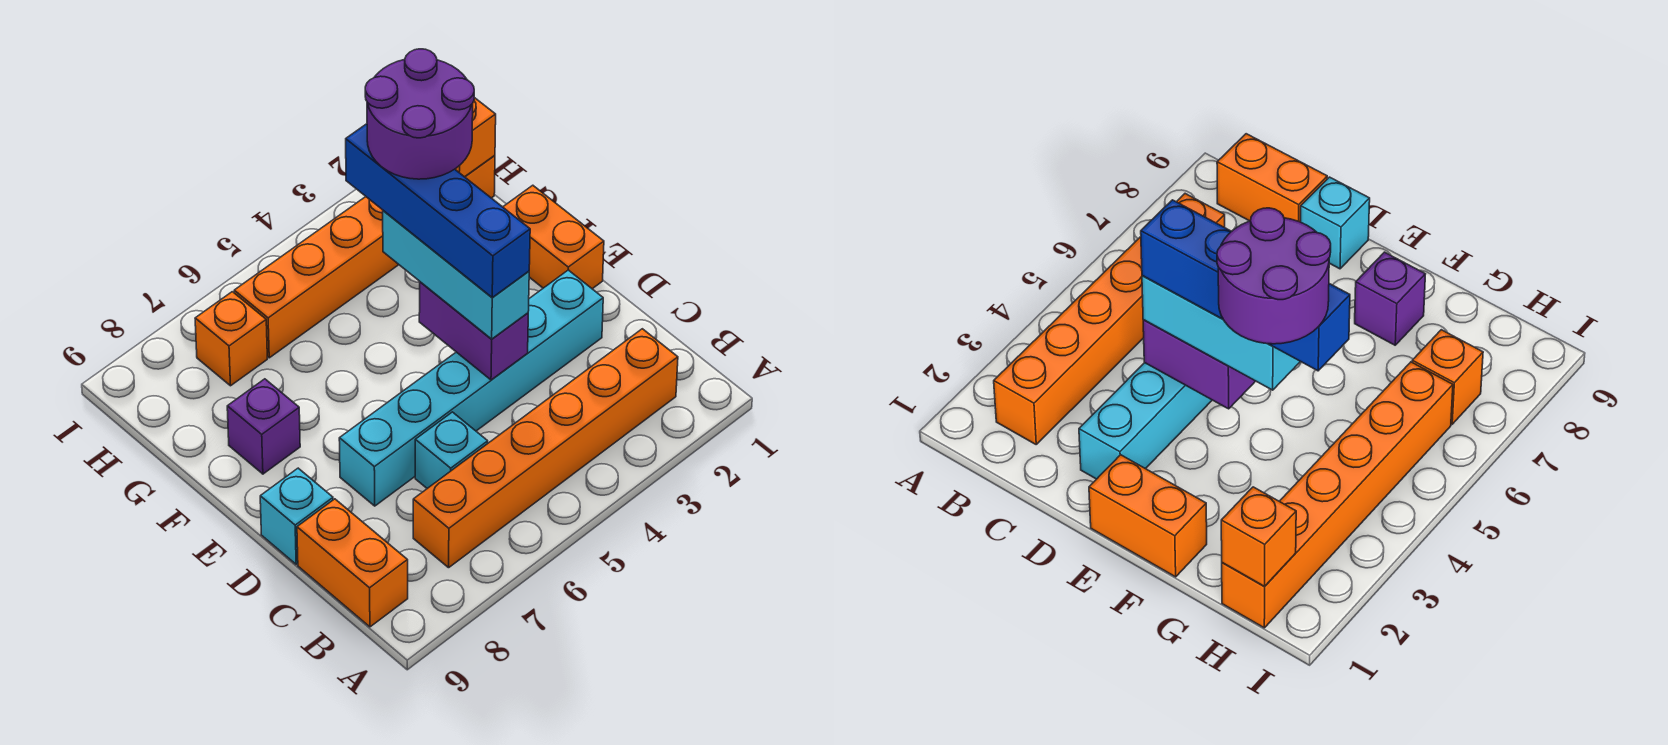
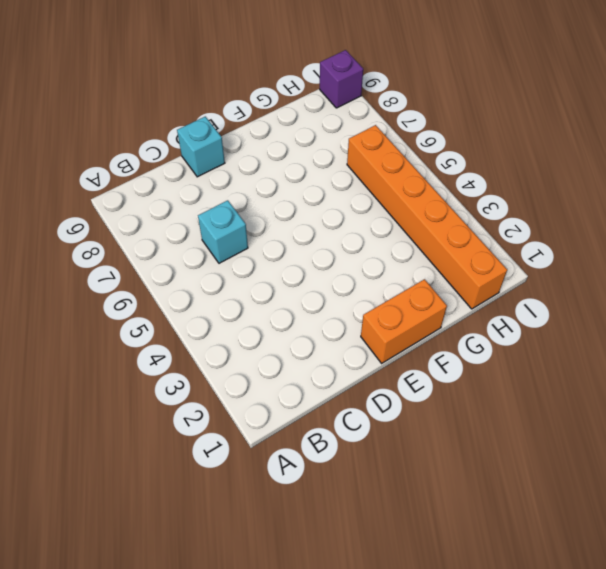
purple brick I9 level 1 -> purple brick F8 level 1
none -> orange brick B2:B7 level 1
none -> orange brick B9:C9 level 1
none -> cyan brick D2:D7 level 1

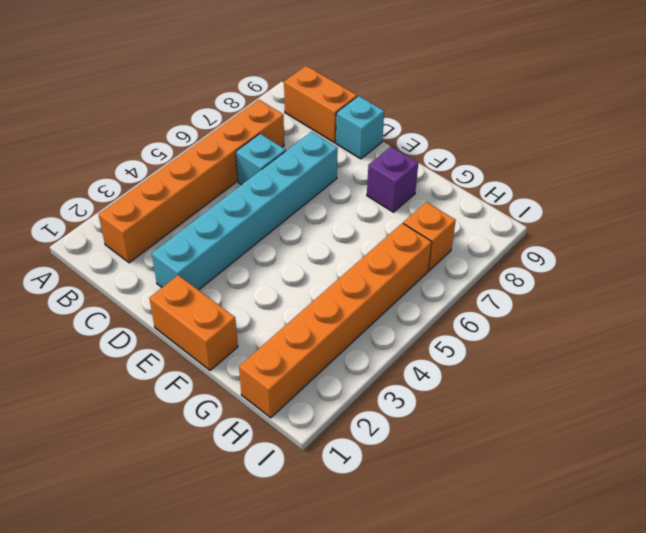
none -> purple brick D4:E4 level 2
none -> orange brick H1 level 2
none -> cyan brick D4:F4 level 3

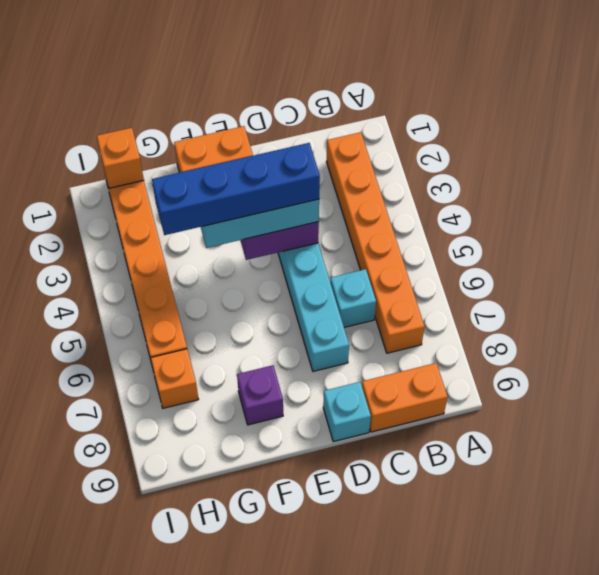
none -> purple round brick F3:G4 level 5

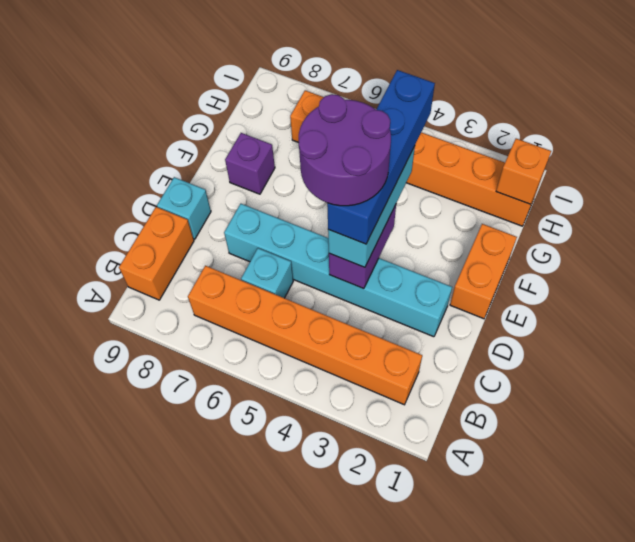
purple round brick D4:E5 level 5 -> purple round brick F3:G4 level 5

